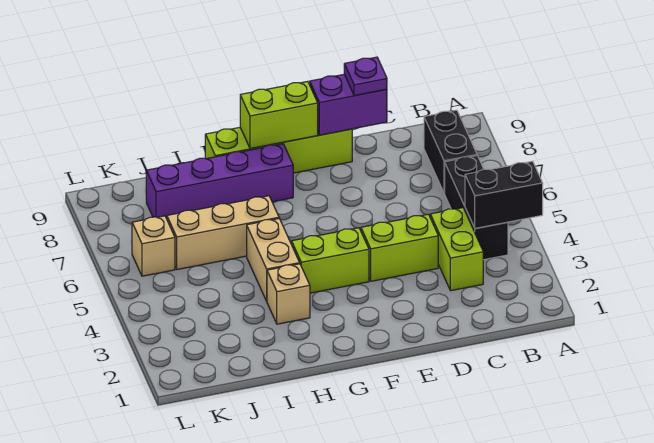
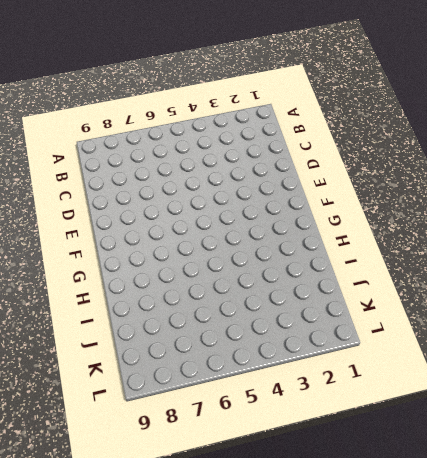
none -> black brick B4:B6 level 1
none -> black brick B7:B8 level 1
none -> lime brick C3:C4 level 1

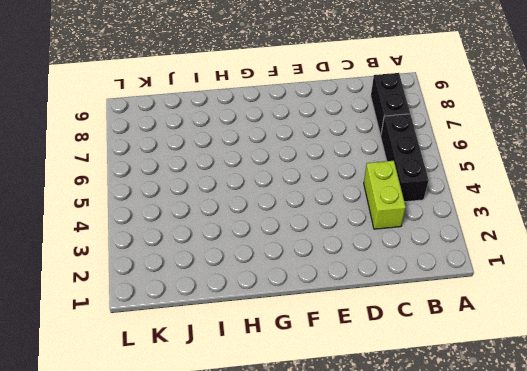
none -> lime brick D4:E4 level 1
none -> lime brick E9:H9 level 1
none -> lime brick F4:G4 level 1

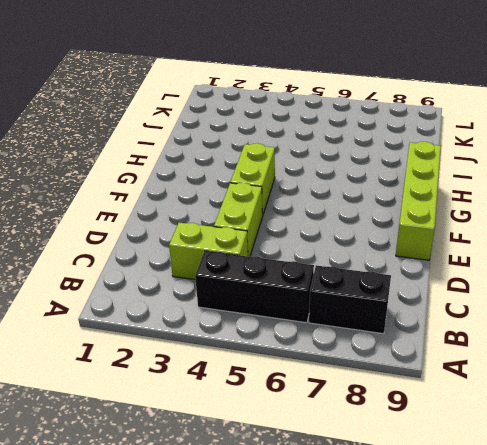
none -> purple brick G8:J8 level 1
none -> tan brick H3 level 1
none -> tan brick H4:H5 level 1

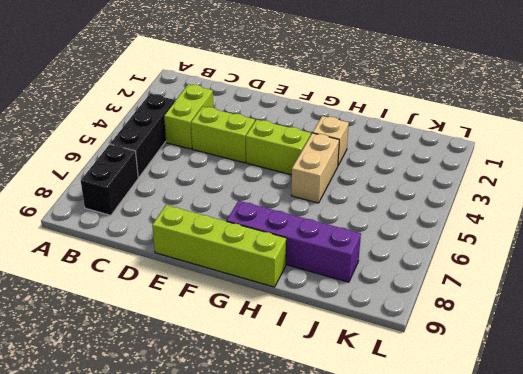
none -> tan brick H6:J6 level 1
none -> tan brick K6 level 1
none -> black brick A4:B4 level 2

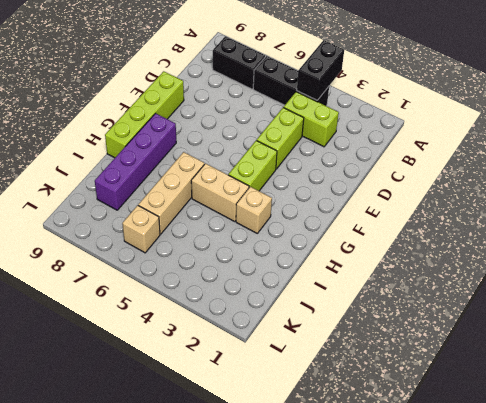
none -> purple brick D9:E9 level 2
none -> lime brick F9:G9 level 2
none -> purple plate D9 level 3

